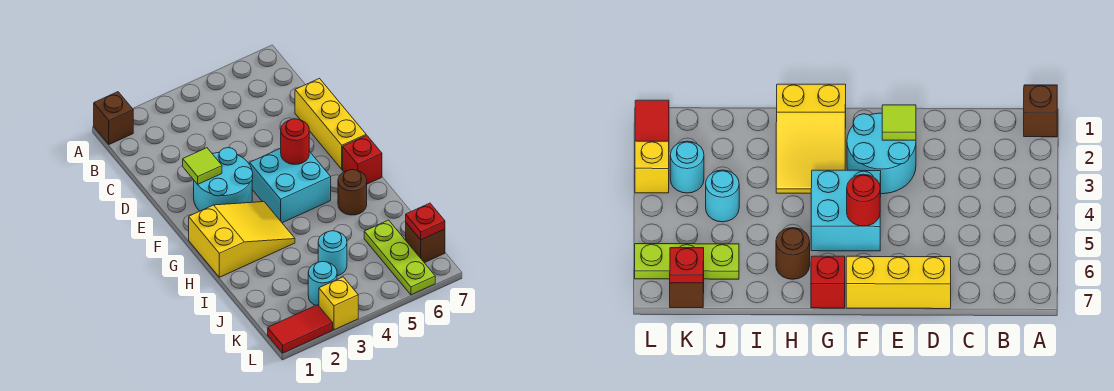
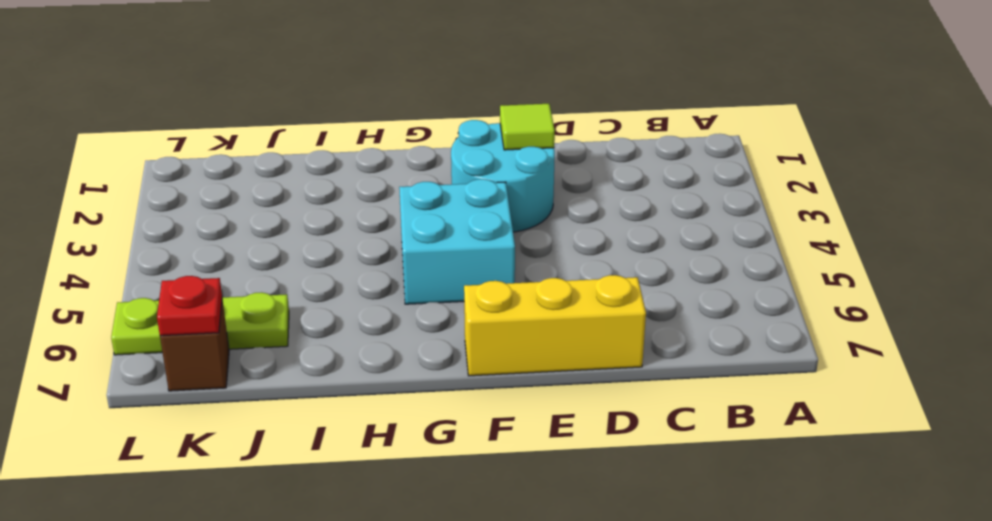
none -> brown brick A1 level 1
none -> yellow slope G1:H3 level 1 top 1
none -> red brick G7 level 1

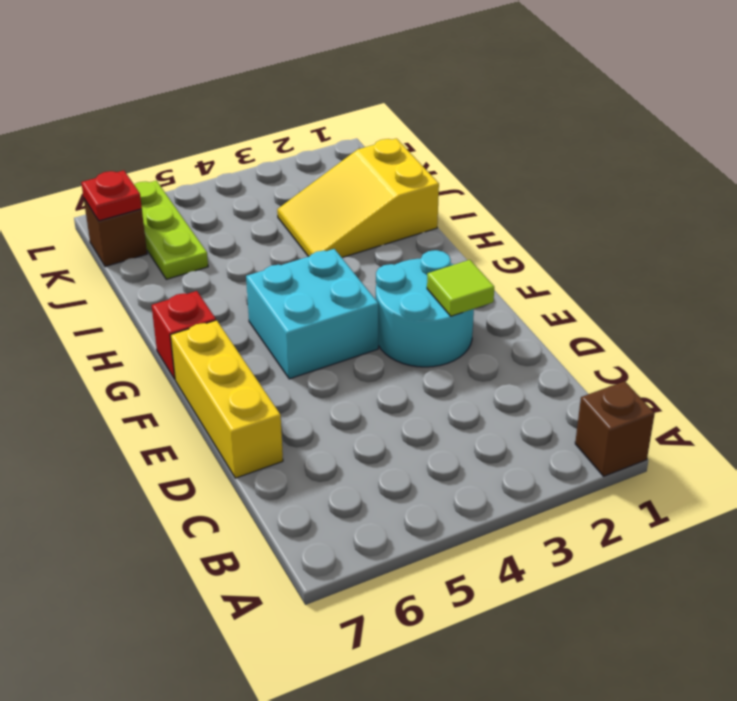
yellow slope I1:J3 level 1 top 1 -> yellow slope G1:H3 level 1 top 1
none -> brown round brick H6 level 1
none -> cyan round brick J4 level 1
none -> cyan round brick K3 level 1

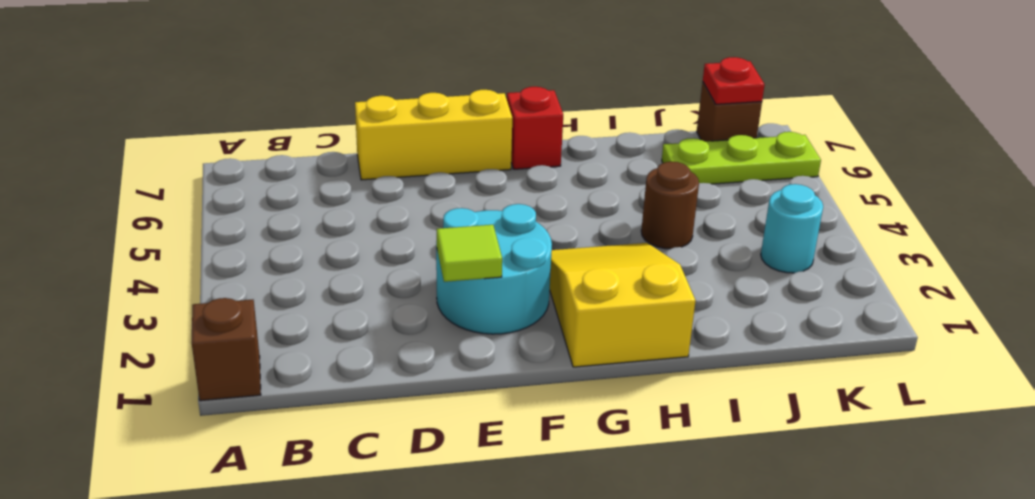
brown round brick I4 level 1 -> brown round brick H6 level 1
none -> cyan brick F4:G5 level 1
none -> cyan round brick J4 level 1
none -> red tile L1:L2 level 1

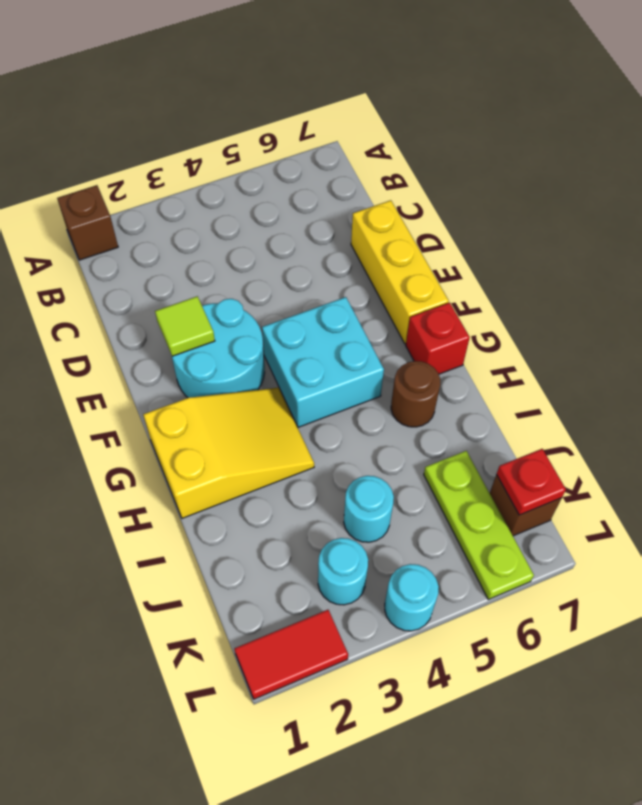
cyan round brick L4 level 1 -> none
none -> yellow brick L3 level 1
none -> red round brick F5 level 2

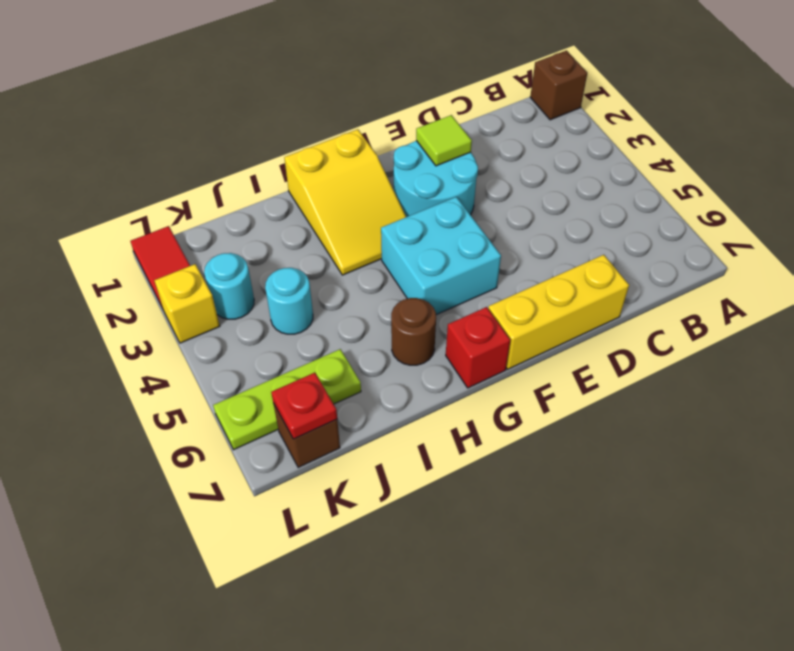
none -> red round brick F5 level 2

